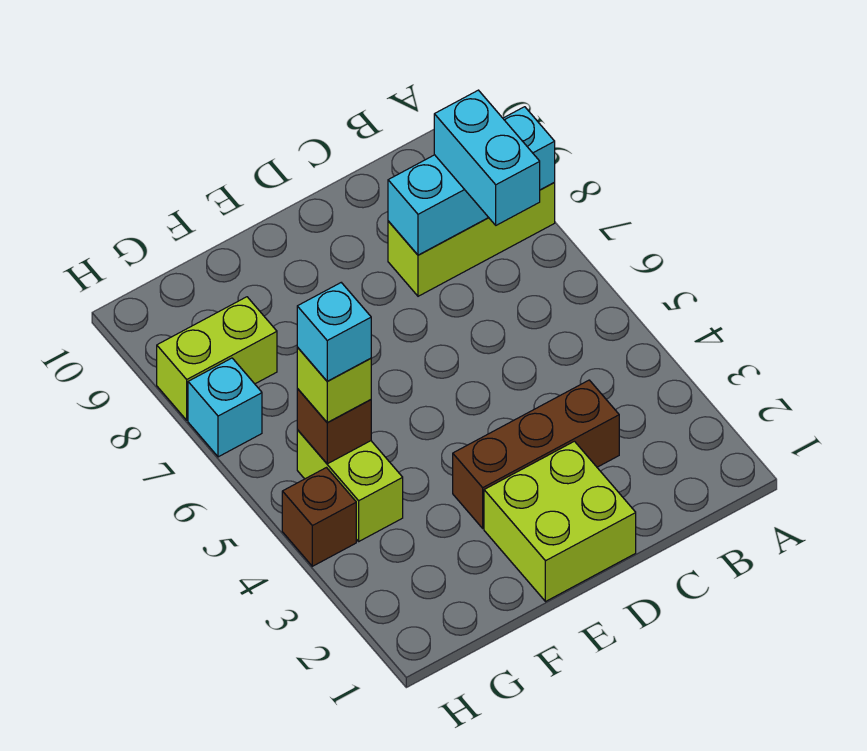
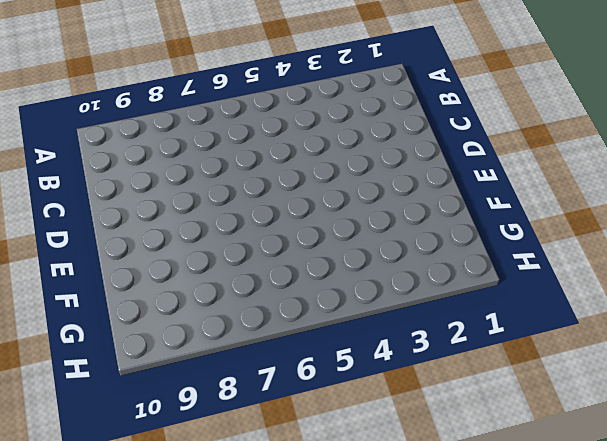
none -> lime brick A8:C8 level 1
none -> brown brick C3:E3 level 1
none -> lime brick D1:E2 level 1

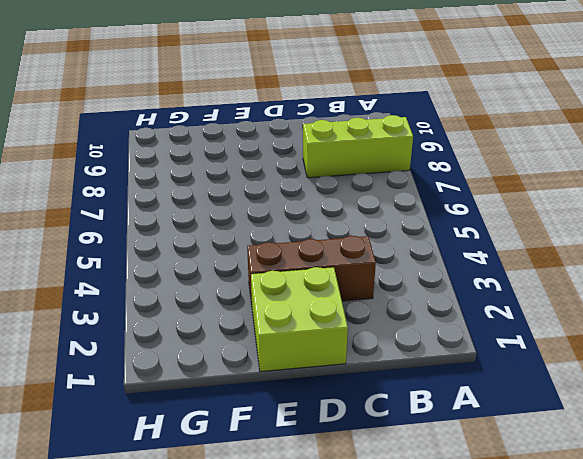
none -> lime brick G4:G5 level 1
none -> lime brick G8:H8 level 1
none -> brown brick H4 level 1

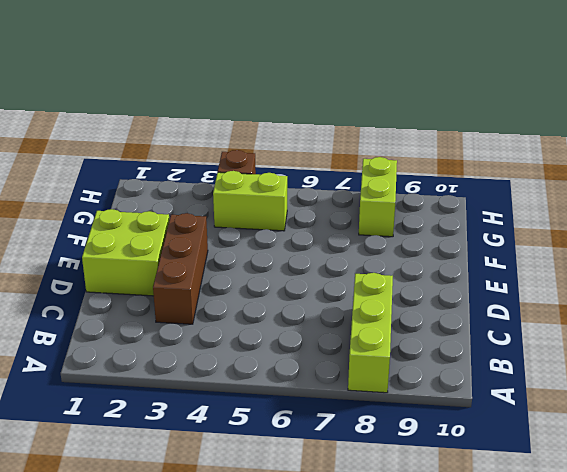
none -> cyan brick H7 level 1
none -> cyan brick A8:C8 level 2
none -> brown brick G5 level 2

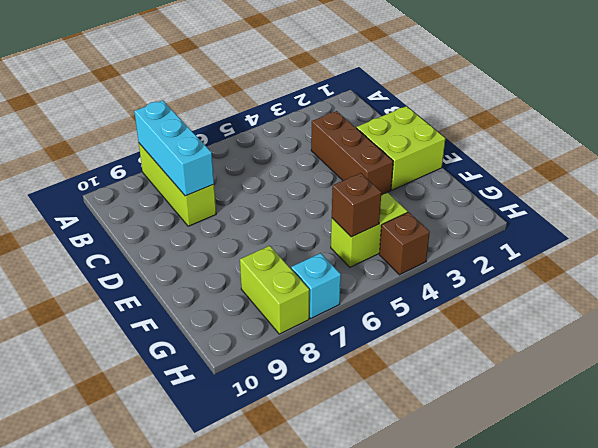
none -> cyan brick B7:B8 level 3
none -> lime brick G5 level 3
none -> cyan brick G5 level 4

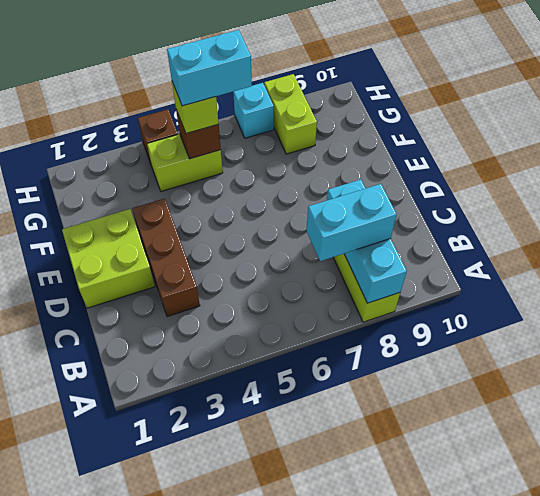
cyan brick G5:G6 level 4 -> cyan brick G5 level 4

